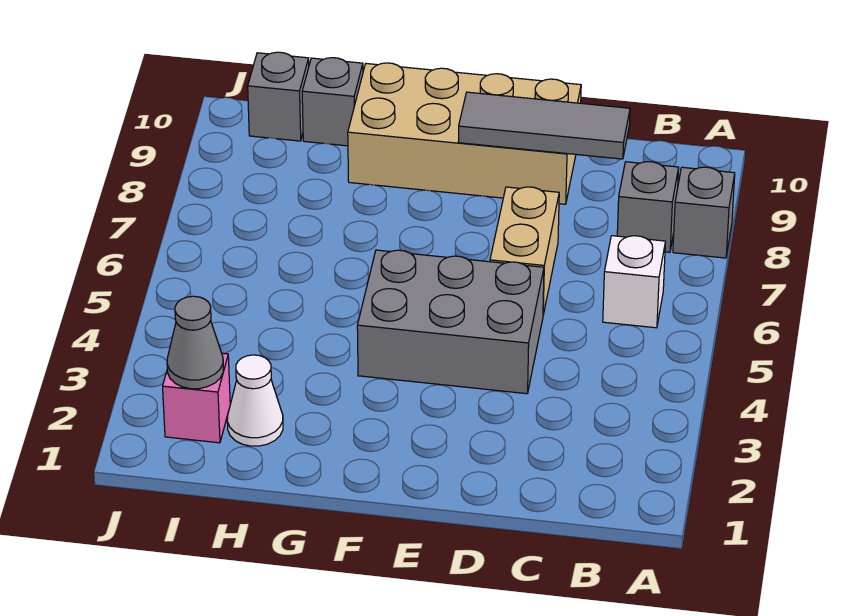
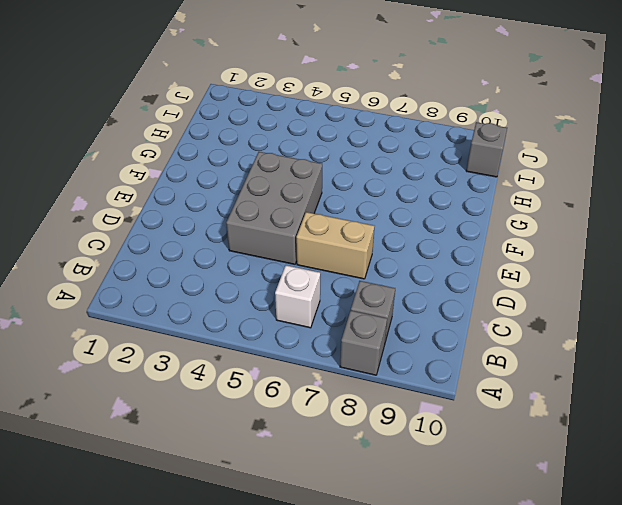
none -> tan brick D9:G10 level 1
none -> white cone H2 level 1
none -> grey brick H10 level 1

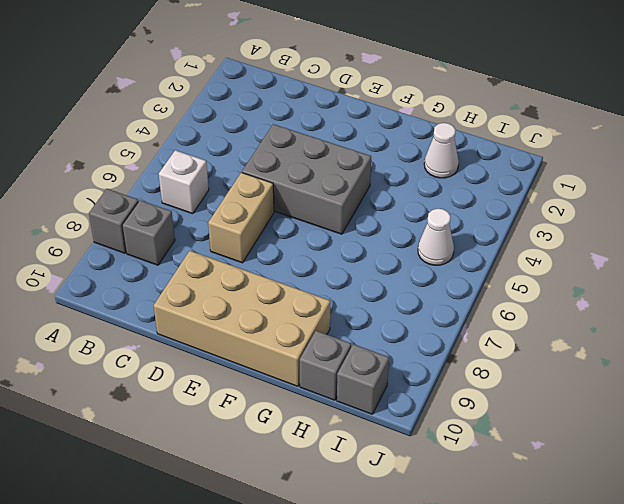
white cone I5 level 1 -> none
none -> pink brick I2 level 1
none -> grey tile C9:E9 level 2
none -> grey cone I2 level 2

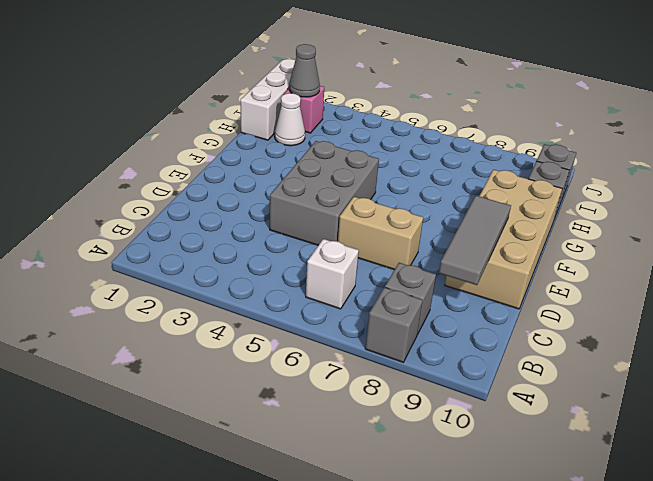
white brick H1:J1 level 1 -> none

